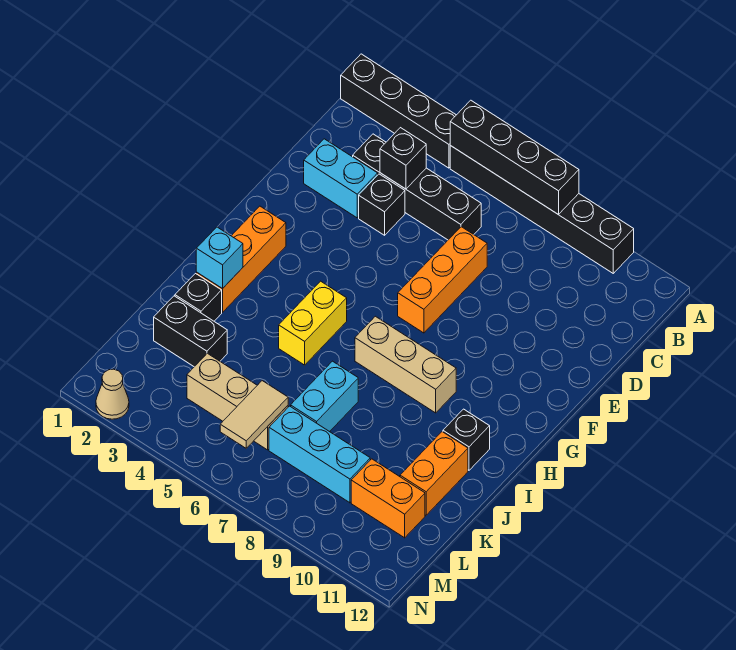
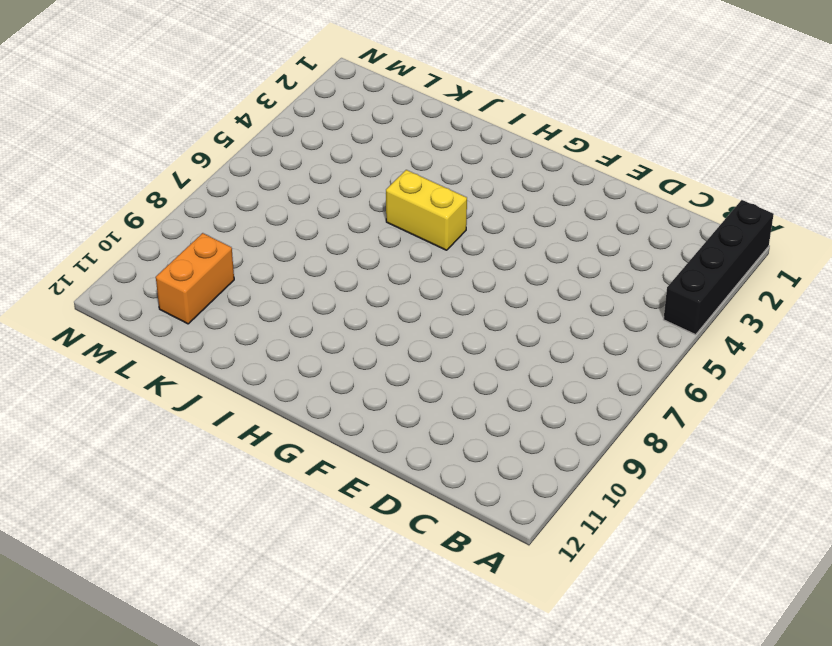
none -> black brick A5:A10 level 1
none -> black brick C3:C6 level 1
none -> cyan brick D2:D3 level 1

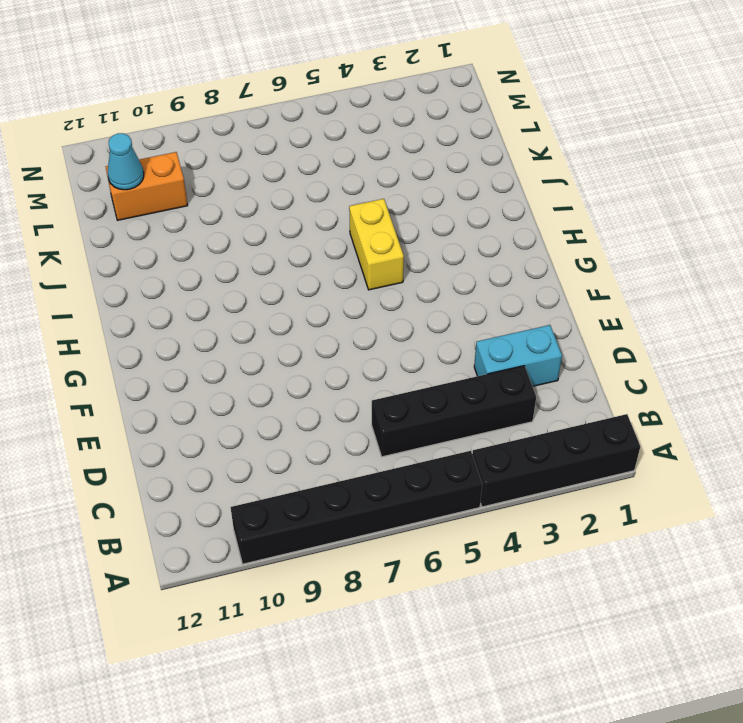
cyan cone L11 level 2 -> none
none -> black brick D4 level 1
none -> orange brick D7:F7 level 1
none -> orange brick G2:I2 level 1

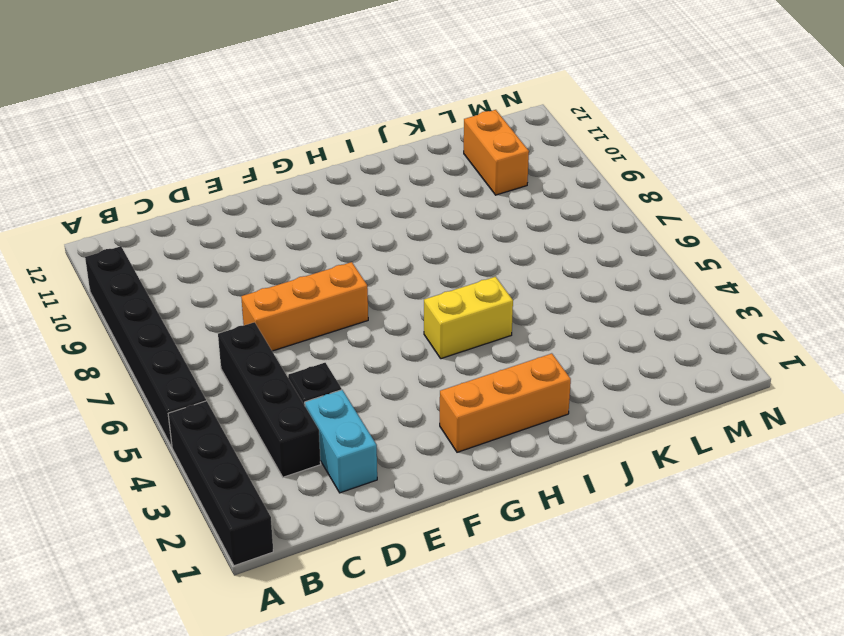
none -> tan brick H7:H9 level 1
none -> black brick I11 level 1
none -> black brick J2 level 1

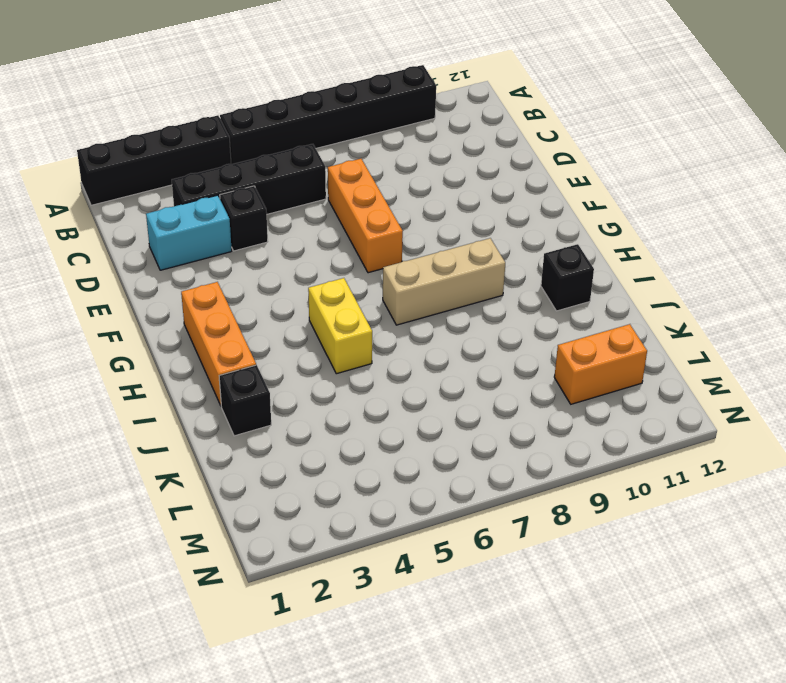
none -> cyan brick J7:K7 level 1
none -> orange brick J11:K11 level 1
none -> black brick K2:K3 level 1

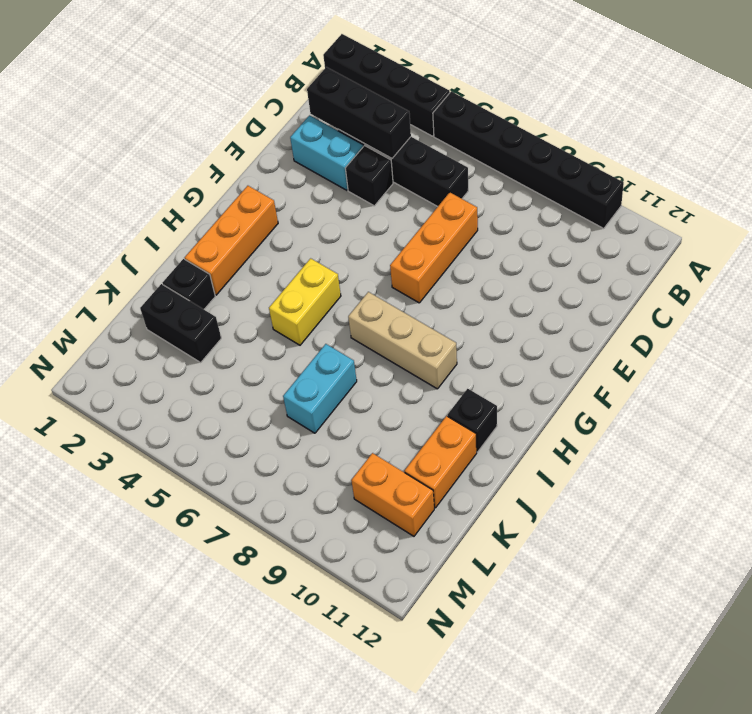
black brick C2:C4 level 2 -> black brick C4 level 2
none -> tan brick L4:L6 level 1
none -> cyan brick L7:L9 level 1
none -> tan cone N2 level 1

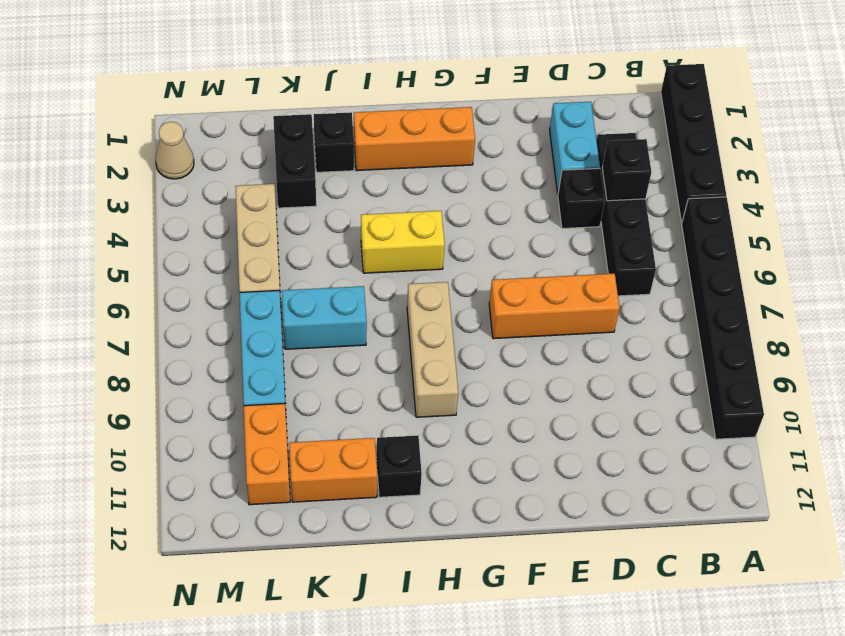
none -> black brick A5:A8 level 2
none -> cyan brick I2 level 2
none -> tan tile L6:M6 level 2

